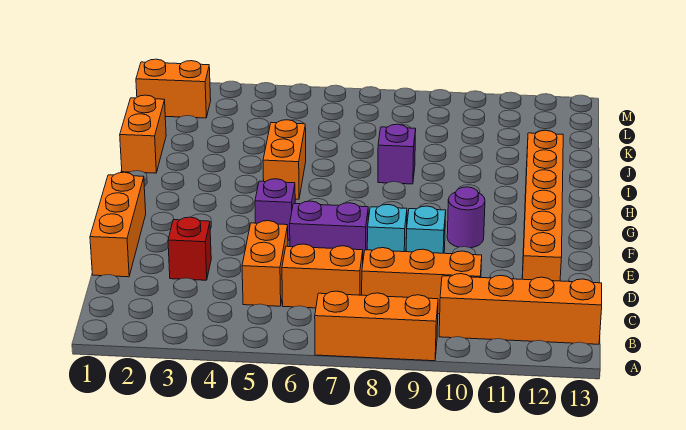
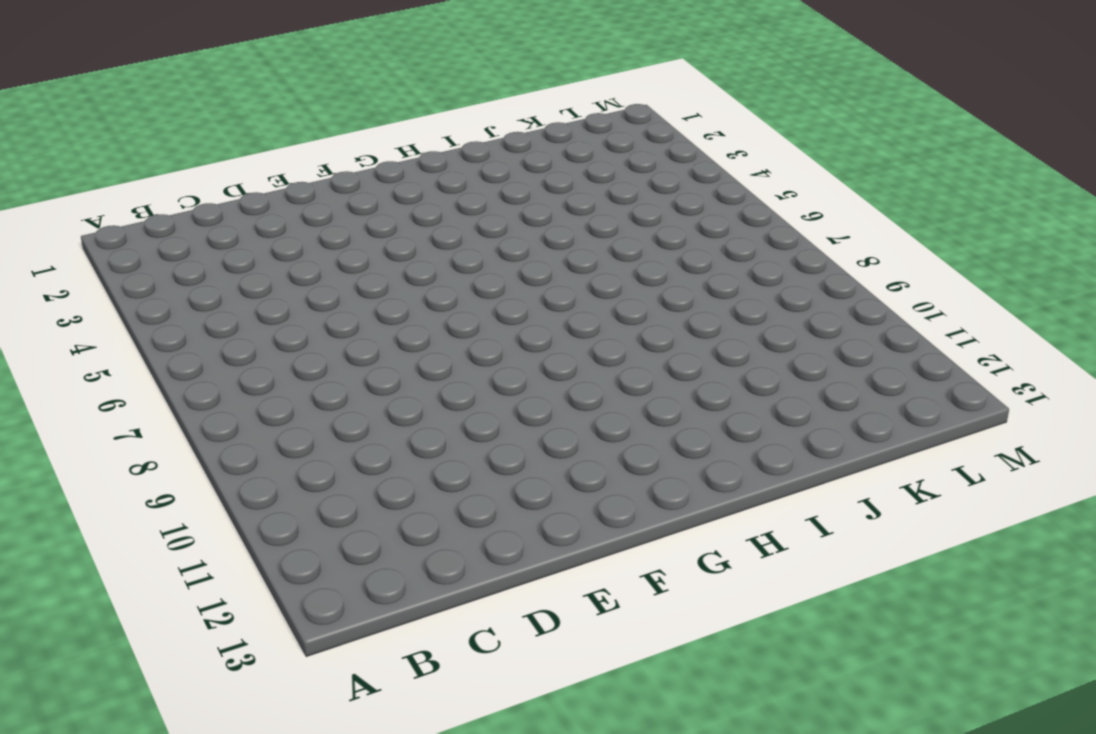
none -> orange brick A7:A9 level 1
none -> orange brick B10:B13 level 1
none -> orange brick C5:D5 level 1

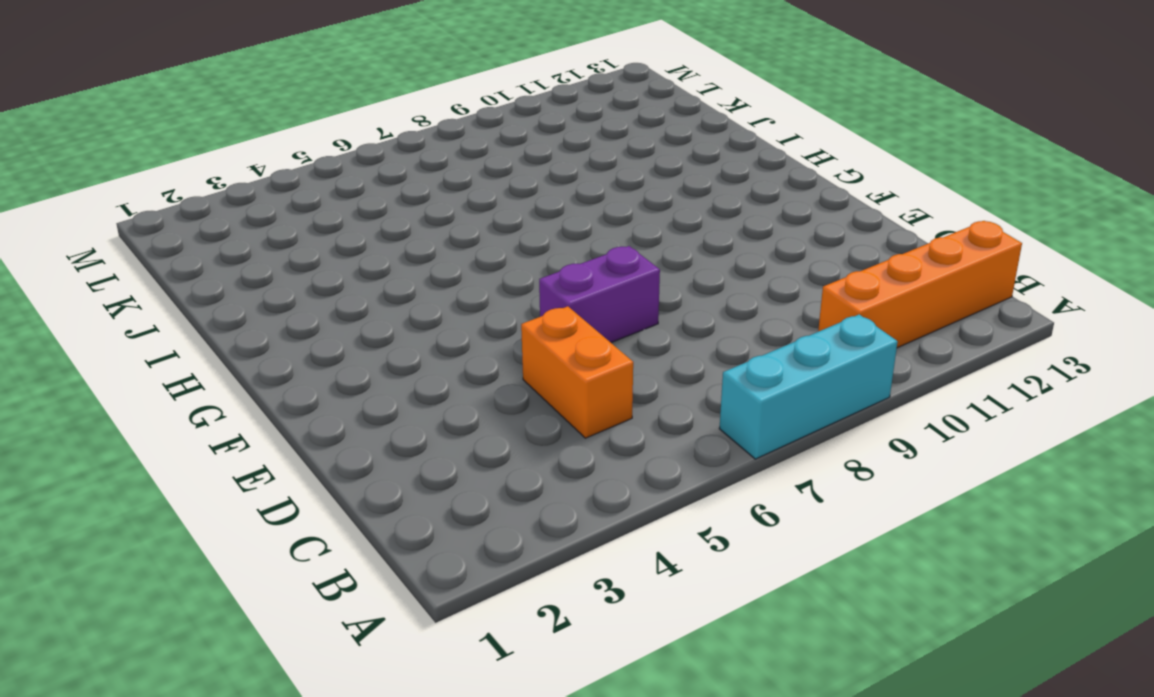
cyan brick A7:A9 level 1 -> orange brick A7:A9 level 1
none -> orange brick C6:C7 level 1
none -> orange brick C8:C10 level 1
none -> orange brick D1:F1 level 1

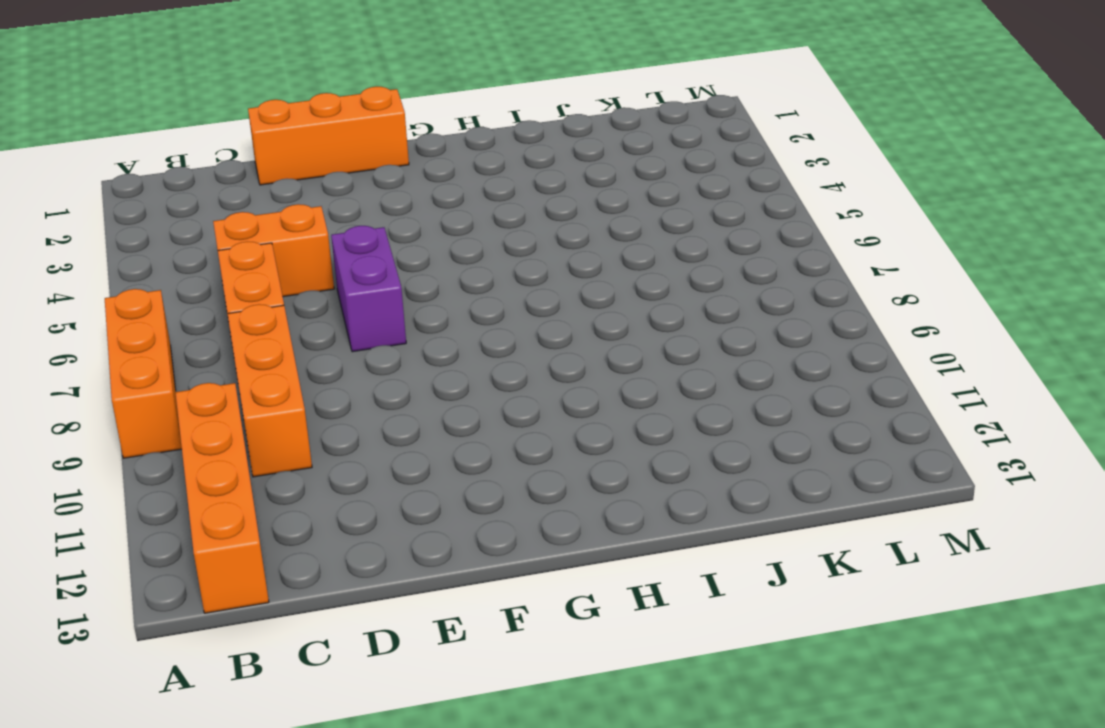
none -> red brick D3 level 1
none -> orange brick D12:I12 level 1
none -> cyan brick E8 level 1

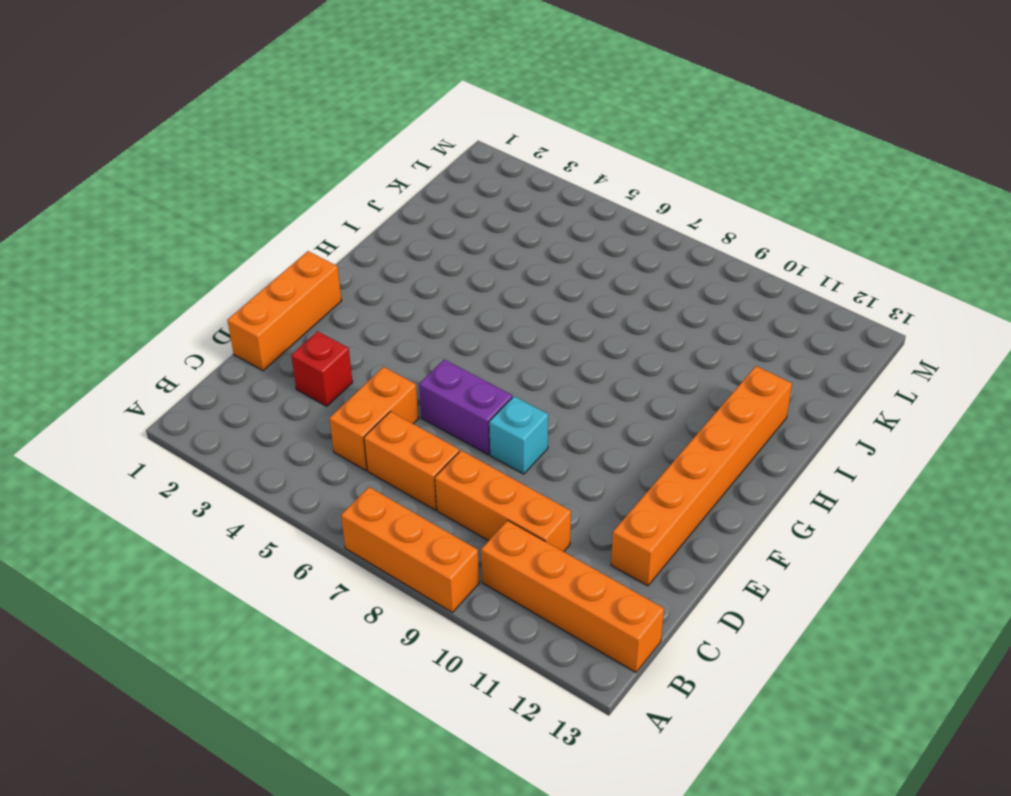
none -> cyan brick E9 level 1
none -> purple brick F5 level 1
none -> purple round brick F10 level 1

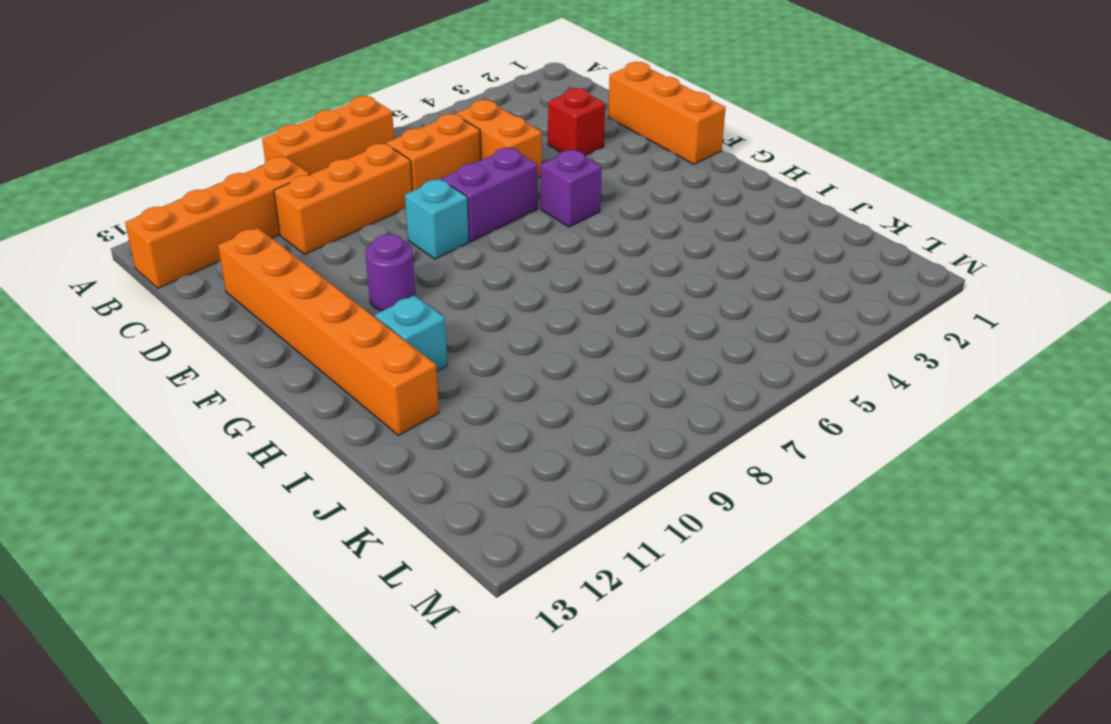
cyan brick H11 level 1 -> cyan brick E9 level 1
none -> orange brick H5:I5 level 1
none -> orange brick I1:J1 level 1
none -> purple brick I8 level 1

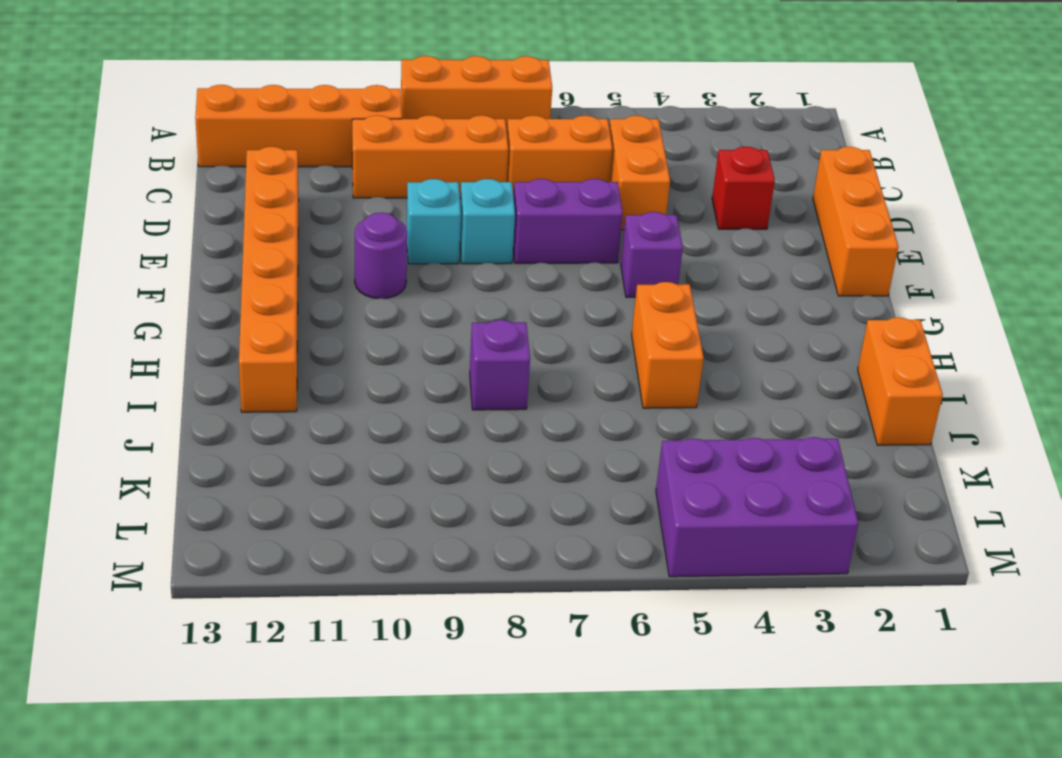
purple brick L3:M5 level 1 -> none
none -> orange brick L1:L2 level 1

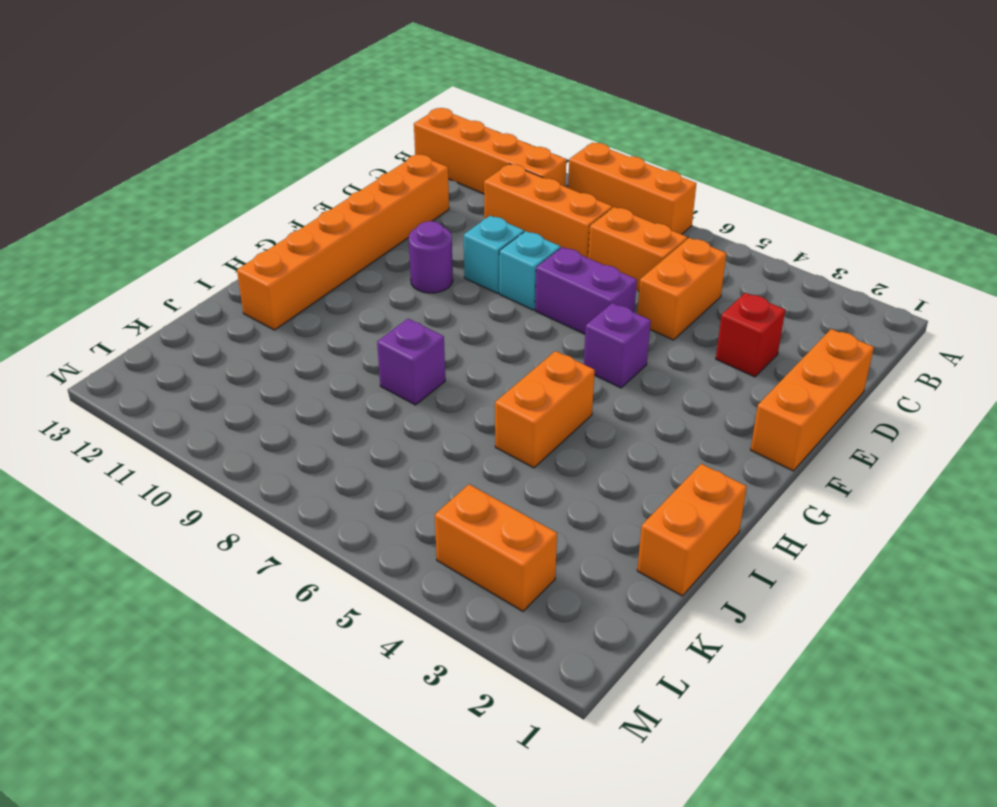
orange brick L3:L4 level 1 -> orange brick L1:L2 level 1

